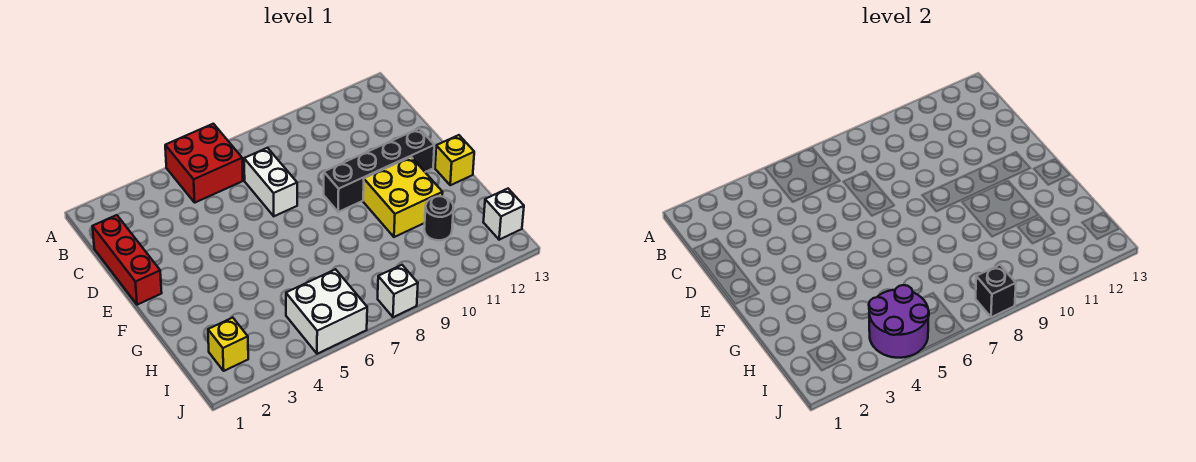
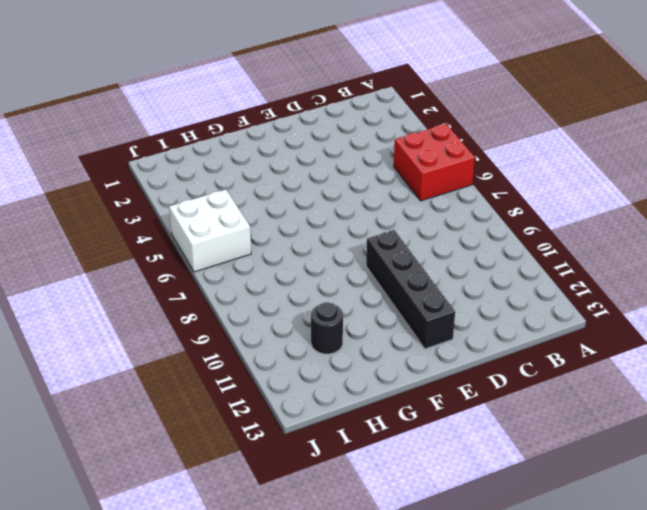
none -> red brick C1:E1 level 1
none -> white brick C7:D7 level 1
none -> yellow brick F10:G11 level 1

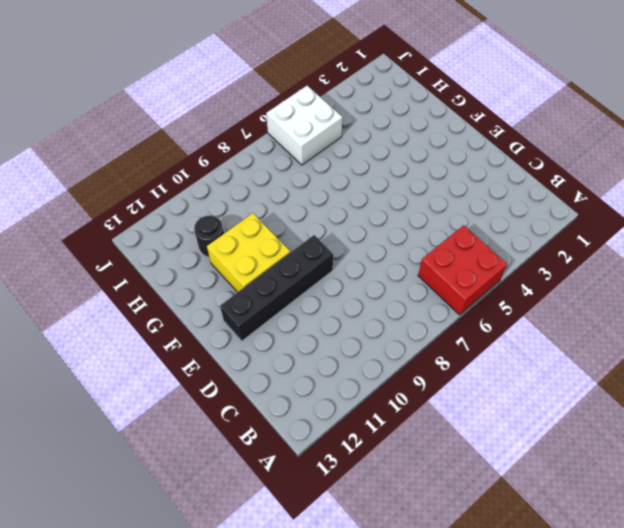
none -> red brick C1:E1 level 1
none -> white brick C7:D7 level 1
none -> yellow brick F13 level 1

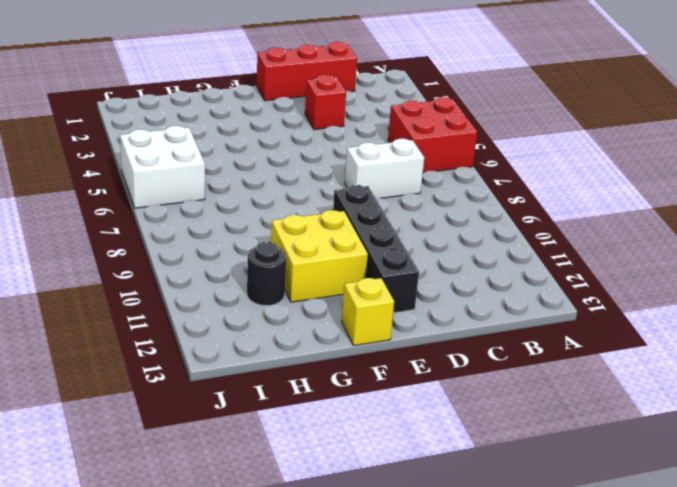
red brick D3 level 1 -> none
none -> yellow brick I2 level 1
none -> white brick I13 level 1
none -> white brick J8 level 1

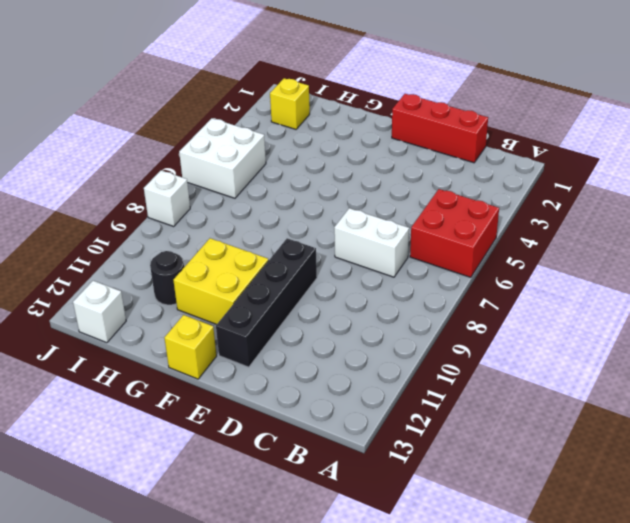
none -> purple round brick I4:J5 level 2
none -> black brick J8 level 2

